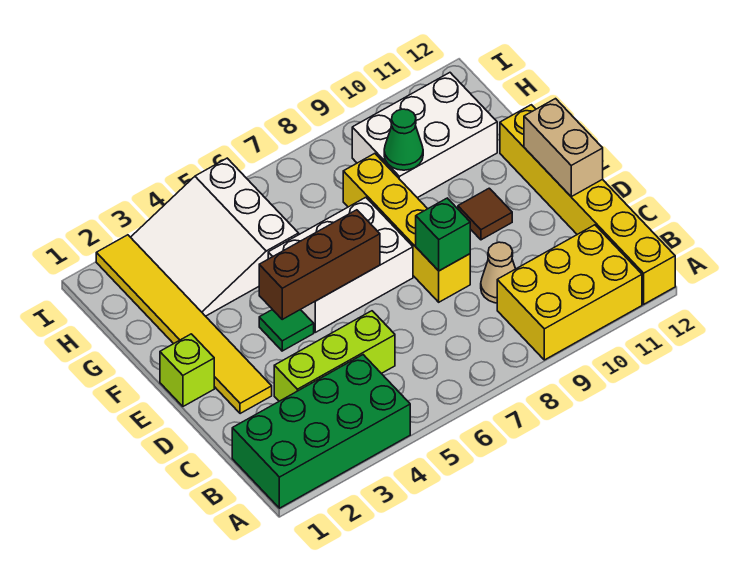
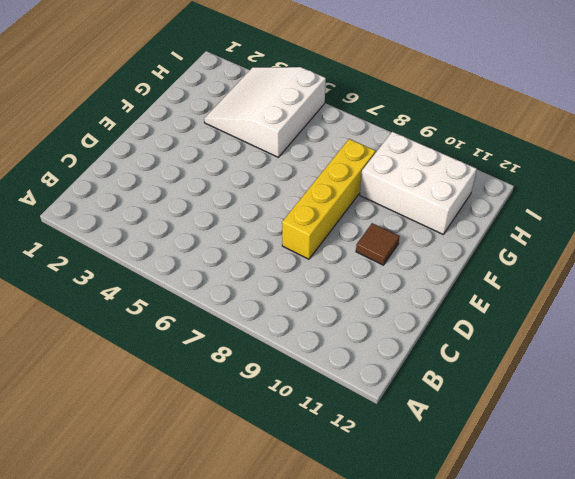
none -> green brick A1:B4 level 1
none -> yellow brick A9:B11 level 1
none -> yellow brick A12:F12 level 1

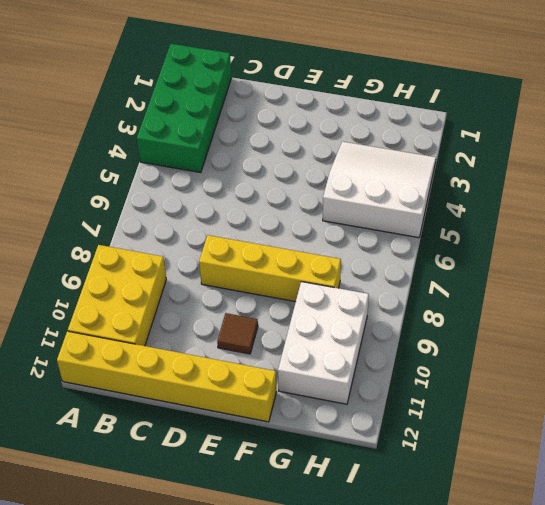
none -> lime brick C3:C5 level 1
none -> tan cone C9 level 1
none -> yellow tile D2:I2 level 1

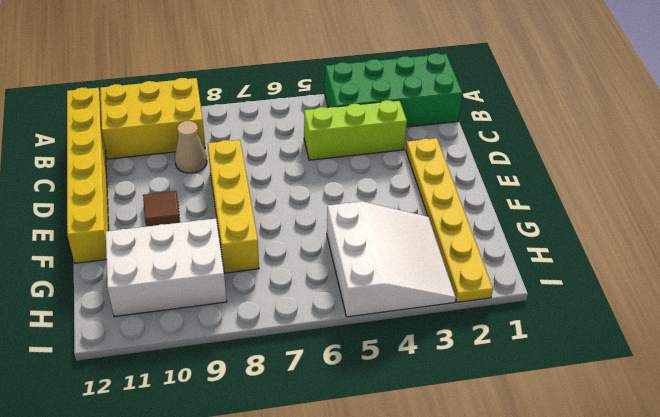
yellow plate D2:I2 level 1 -> yellow tile D2:I2 level 1
none -> lime brick E1 level 1
none -> green tile E4 level 1
none -> white brick E5:F7 level 1

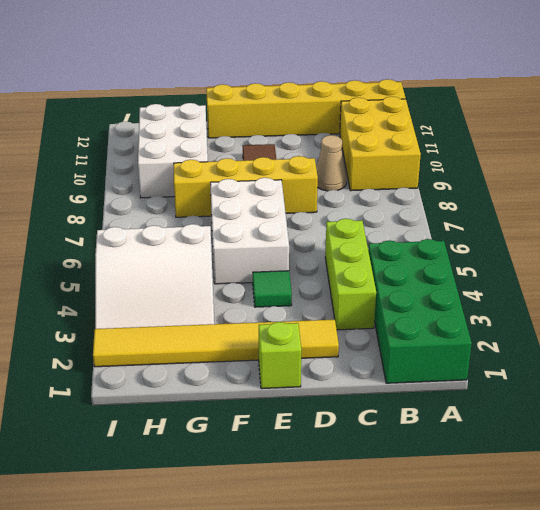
none -> green brick D8 level 2
none -> tan brick D12:E12 level 2
none -> brown brick E4:E6 level 2

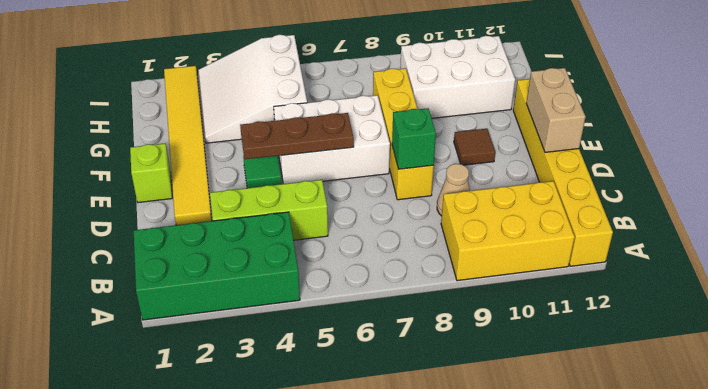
brown plate E4:E6 level 2 -> brown brick E4:E6 level 2
none -> green cone G9 level 2

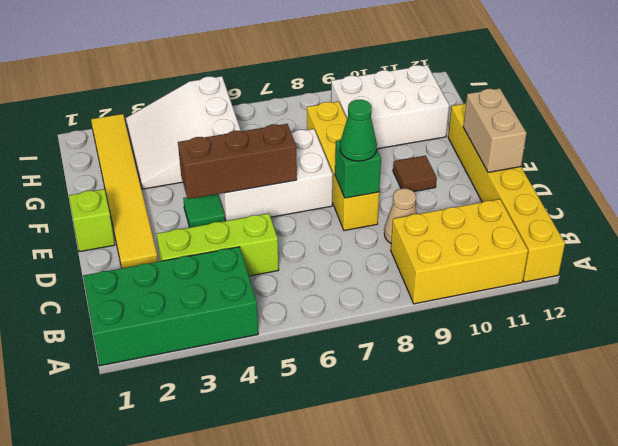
green cone D8 level 3 -> green cone G9 level 2

